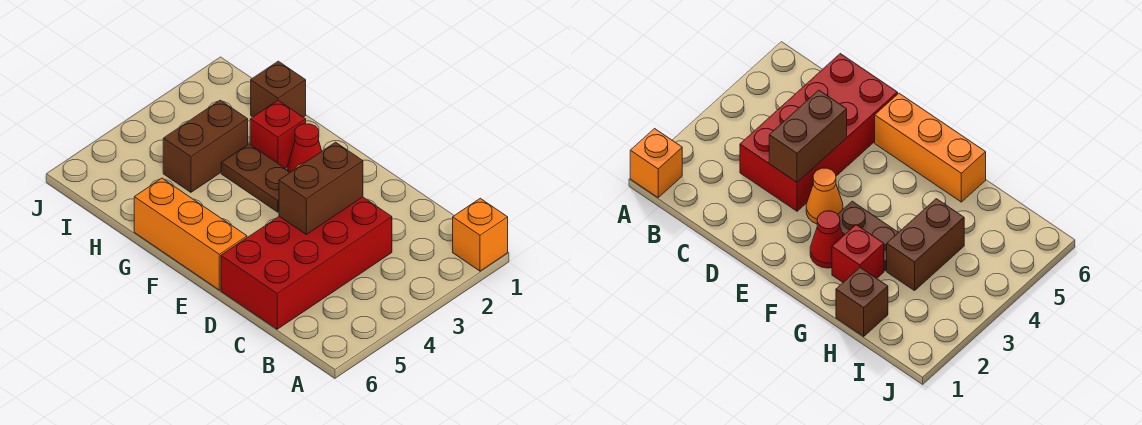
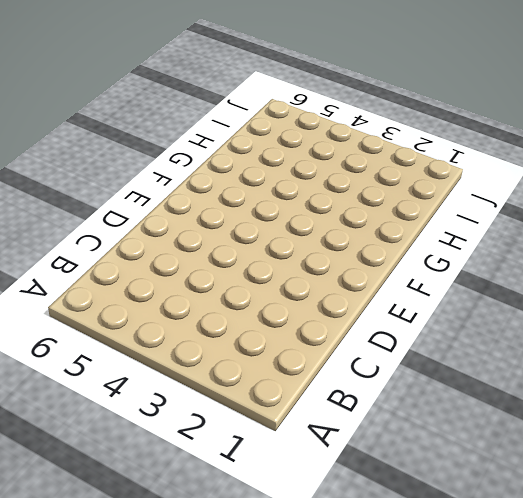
none -> orange brick A1 level 1
none -> red brick C3:D6 level 1

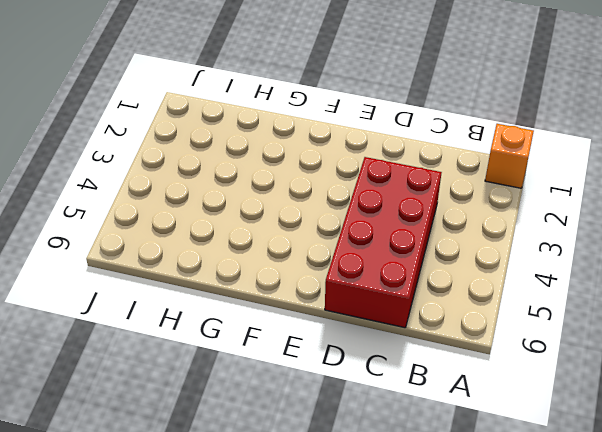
none -> orange cone E3 level 1
none -> orange brick E6:G6 level 1

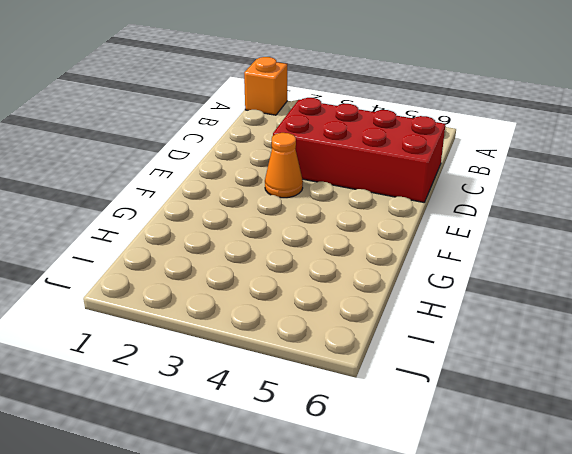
none -> orange brick E6:G6 level 1
none -> red cone F2 level 1

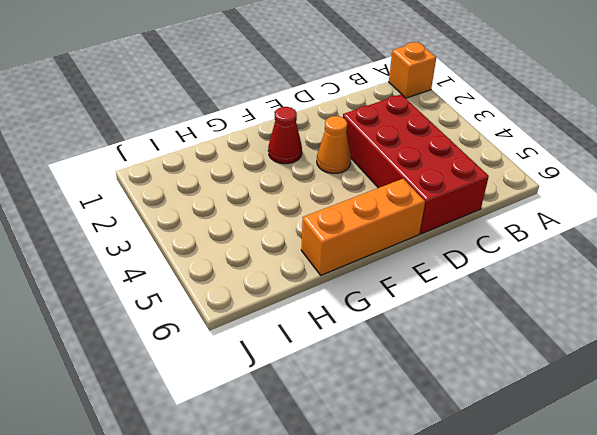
none -> brown plate F3:G3 level 1
none -> red brick G2 level 1

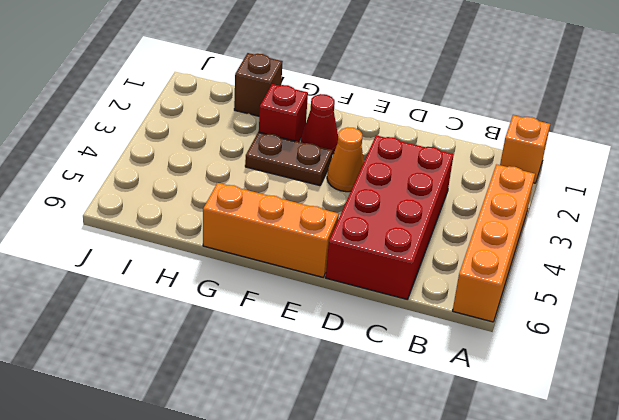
orange brick A3:A6 level 1 -> none
none -> brown brick H3:H4 level 1
none -> brown brick D3:D4 level 2

